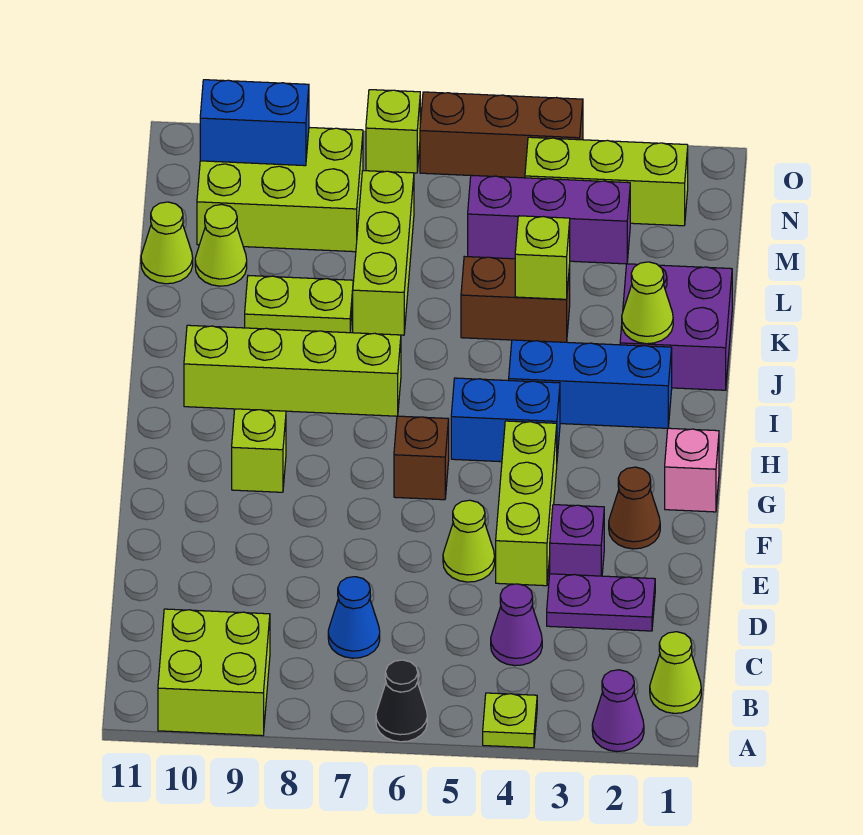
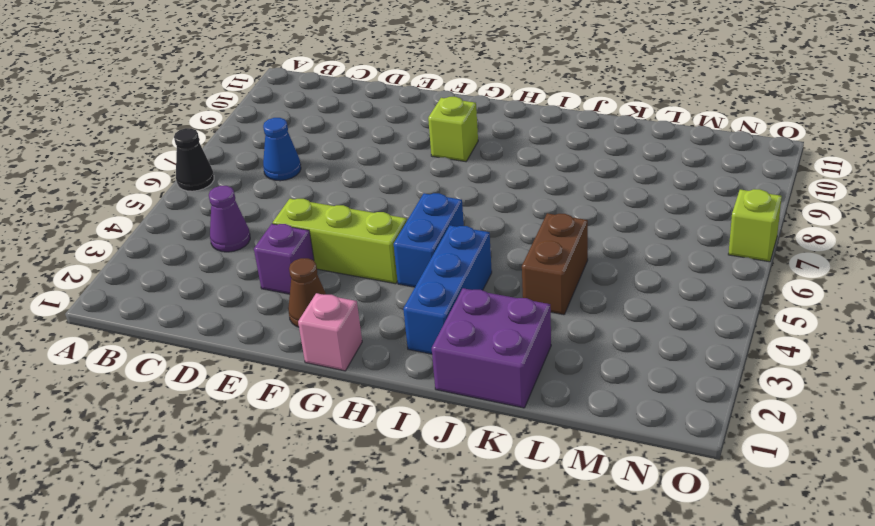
none -> purple cone A2 level 1
none -> lime plate A4 level 1
none -> lime brick A9:B10 level 1
none -> lime cone B1 level 1

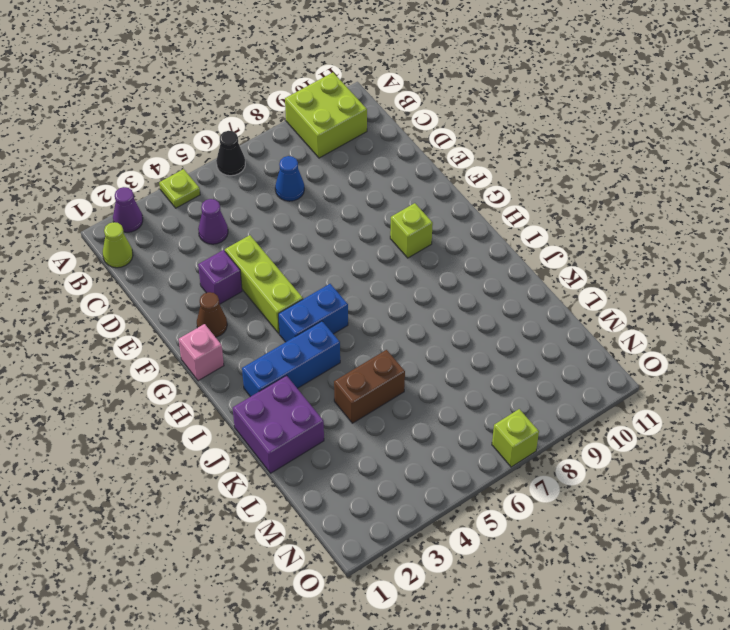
none -> purple plate D2:D3 level 1
none -> lime cone E5 level 1
none -> brown brick G6 level 1
none -> lime brick I7:I10 level 1

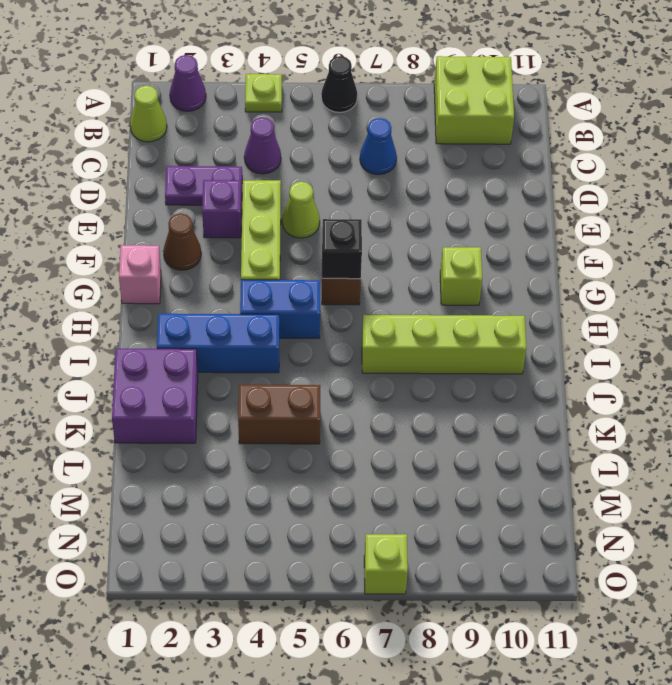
black brick G6 level 2 -> none
none -> lime brick K7:M7 level 1
none -> lime plate K8:K9 level 1
none -> lime cone L10 level 1
none -> lime cone L11 level 1

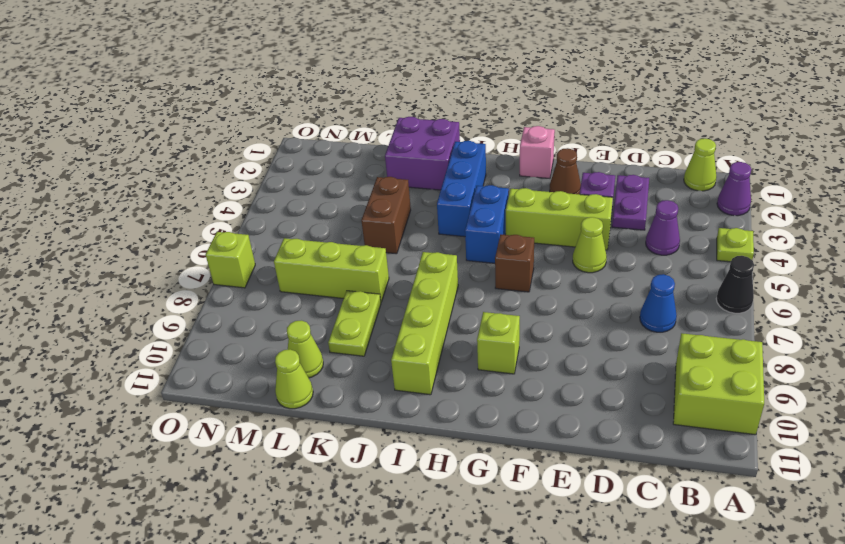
none -> purple brick M3:M5 level 1
none -> lime brick M8:N10 level 1
none -> lime brick N2:N4 level 1
none -> brown brick O4:O6 level 1

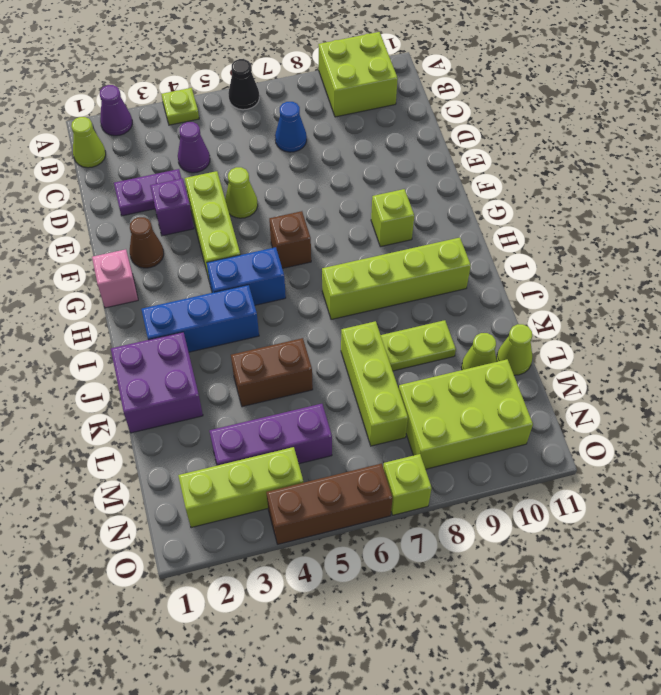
none -> lime cone J2 level 2
none -> lime brick K4 level 2
none -> blue brick N9:N10 level 2

